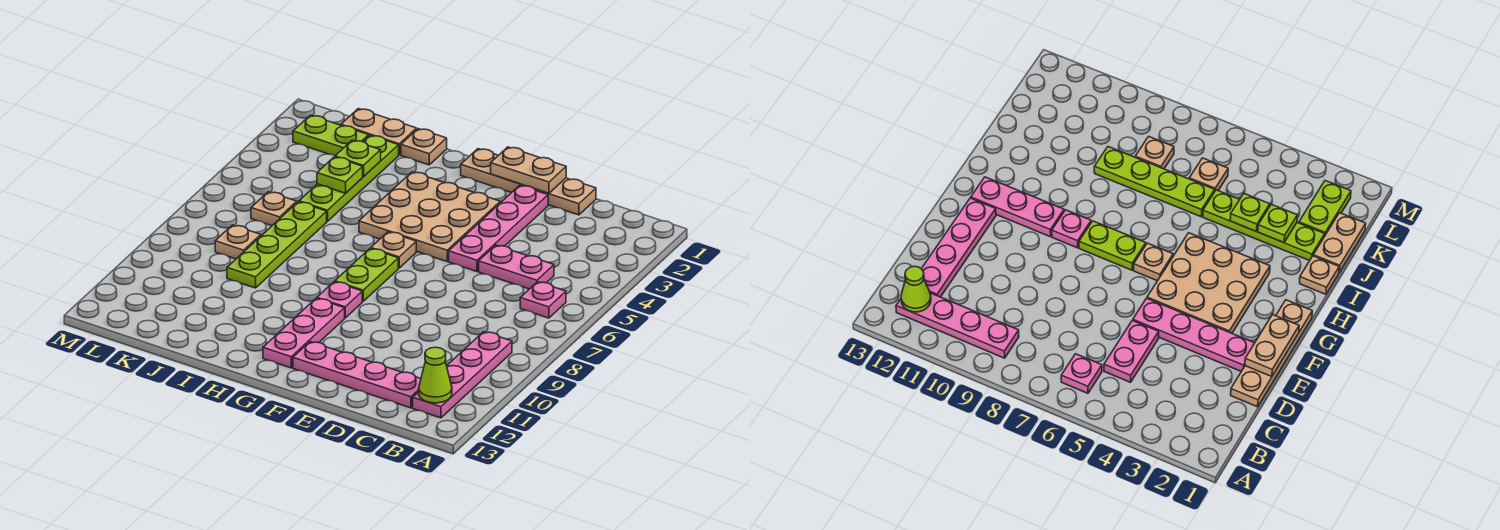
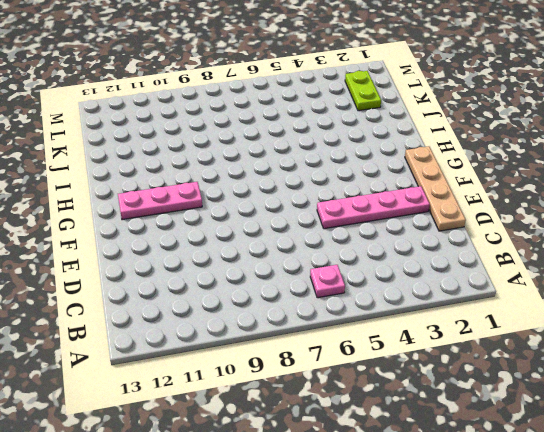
none -> pink plate B9:B12 level 1
none -> pink plate C5:D5 level 1
none -> pink plate C12:F12 level 1

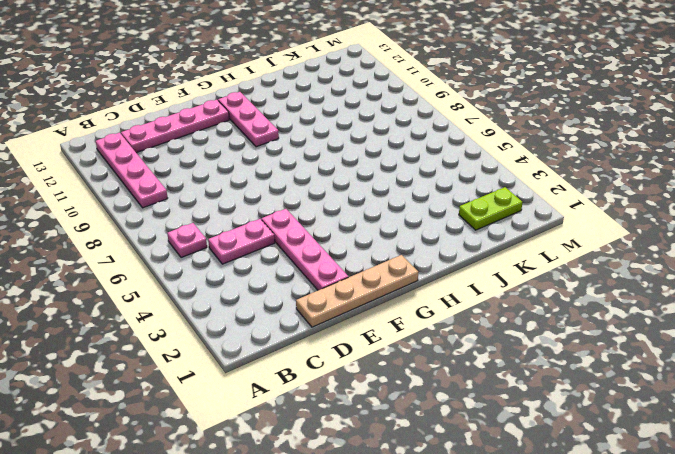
none -> tan plate F3:H5 level 1
none -> tan plate G6 level 1
none -> lime plate G7:G8 level 1

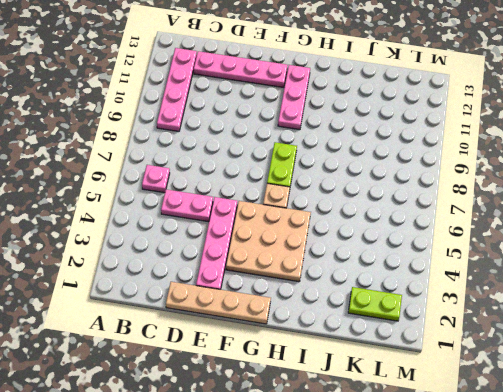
none -> pink plate G9 level 1
none -> tan plate I1 level 1
none -> tan plate J1:K1 level 1

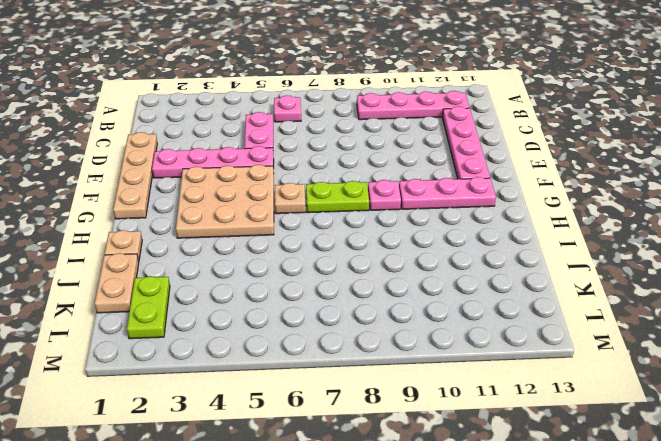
none -> lime plate J2:J5 level 1
none -> lime plate J6:J9 level 1
none -> tan plate K6 level 1

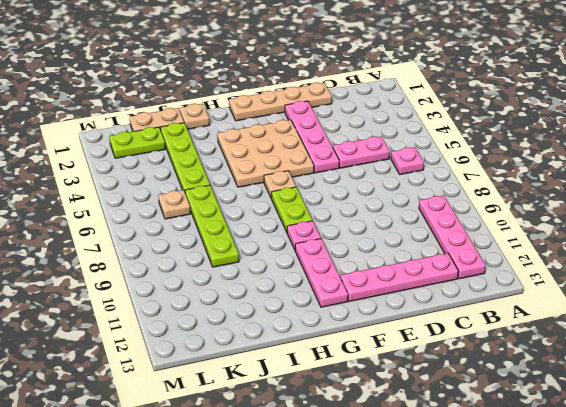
none -> tan plate K8 level 1
none -> lime cone B12 level 2
none -> tan plate E1:F1 level 2

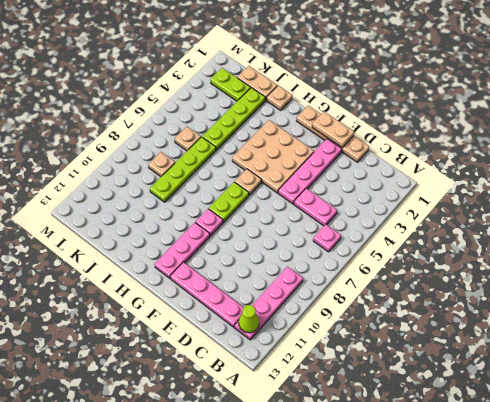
none -> lime plate J3 level 2
none -> lime plate J4 level 2

